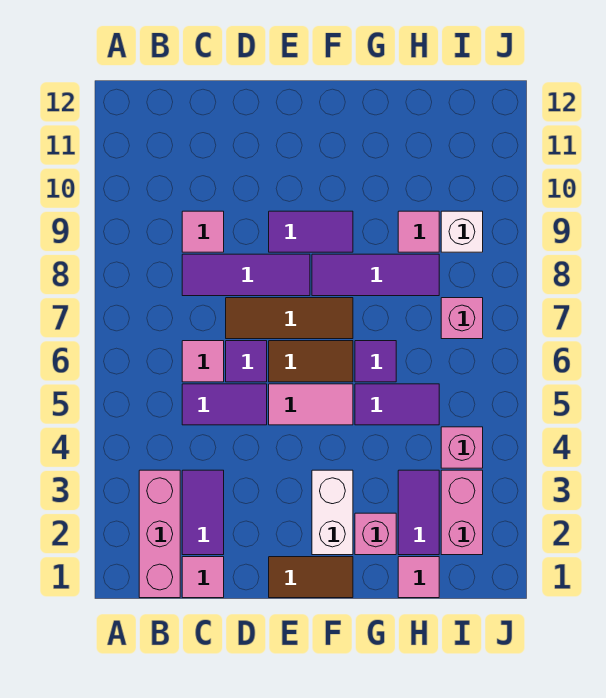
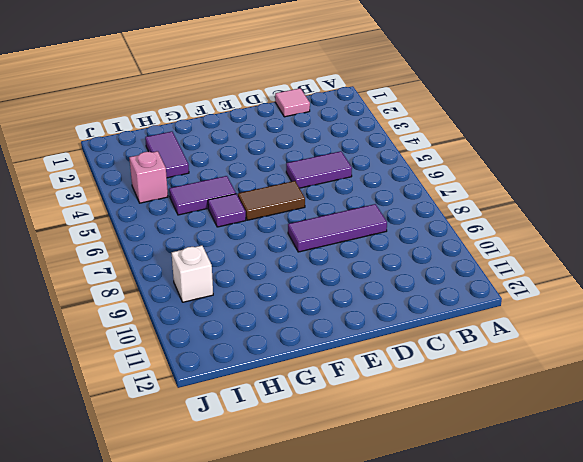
none -> pink brick B1:B3 level 1
none -> purple tile C2:C3 level 1
none -> pink tile C6 level 1

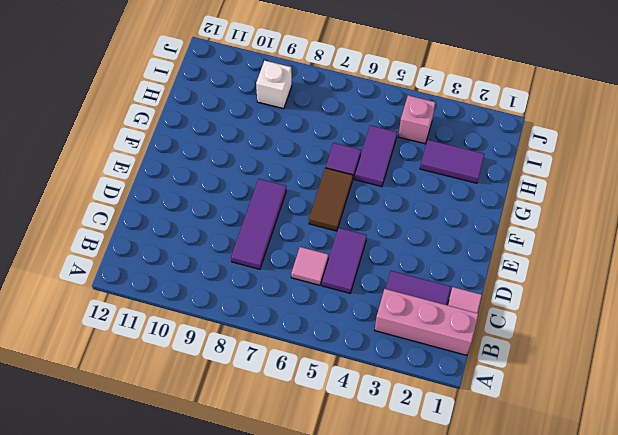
none -> pink tile C9 level 1
none -> purple tile D6 level 1
none -> brown tile D7:F7 level 1

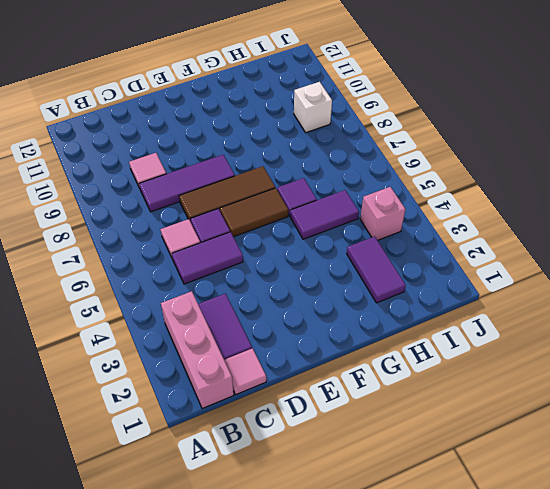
none -> brown tile E1:F1 level 1
none -> pink tile E5:F5 level 1
none -> purple tile E9:F9 level 1

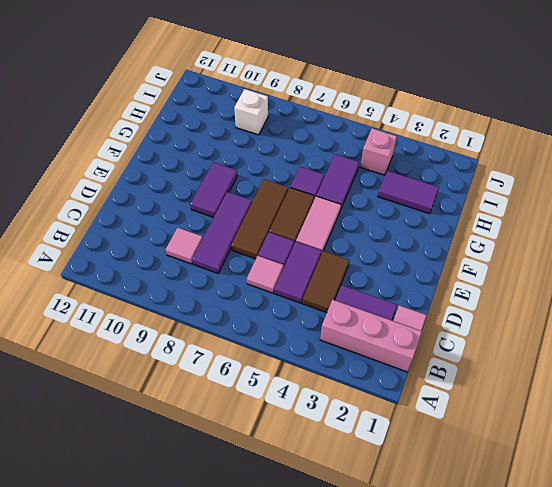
brown tile C4:D4 level 1 -> brown tile E1:F1 level 1
none -> white brick F2:F3 level 1
none -> purple tile F8:H8 level 1
none -> pink brick G2 level 1

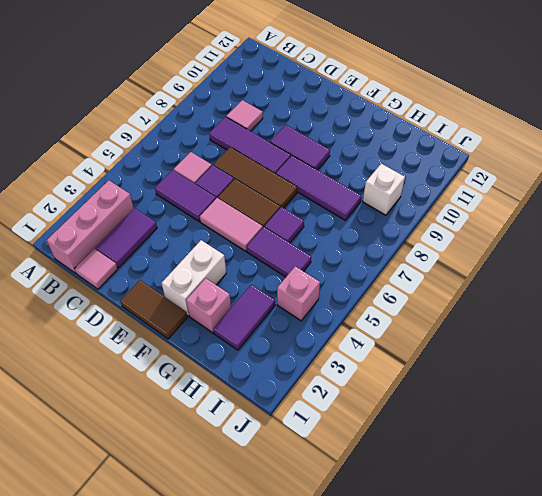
none -> pink tile H1 level 1
none -> pink tile H9 level 1
none -> pink brick I2:I3 level 1

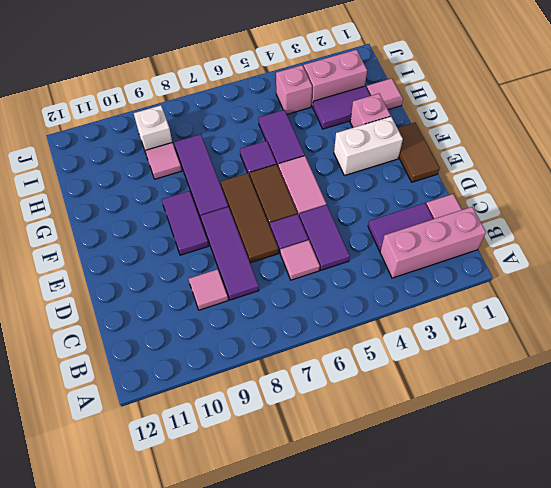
none -> pink brick I7 level 1

